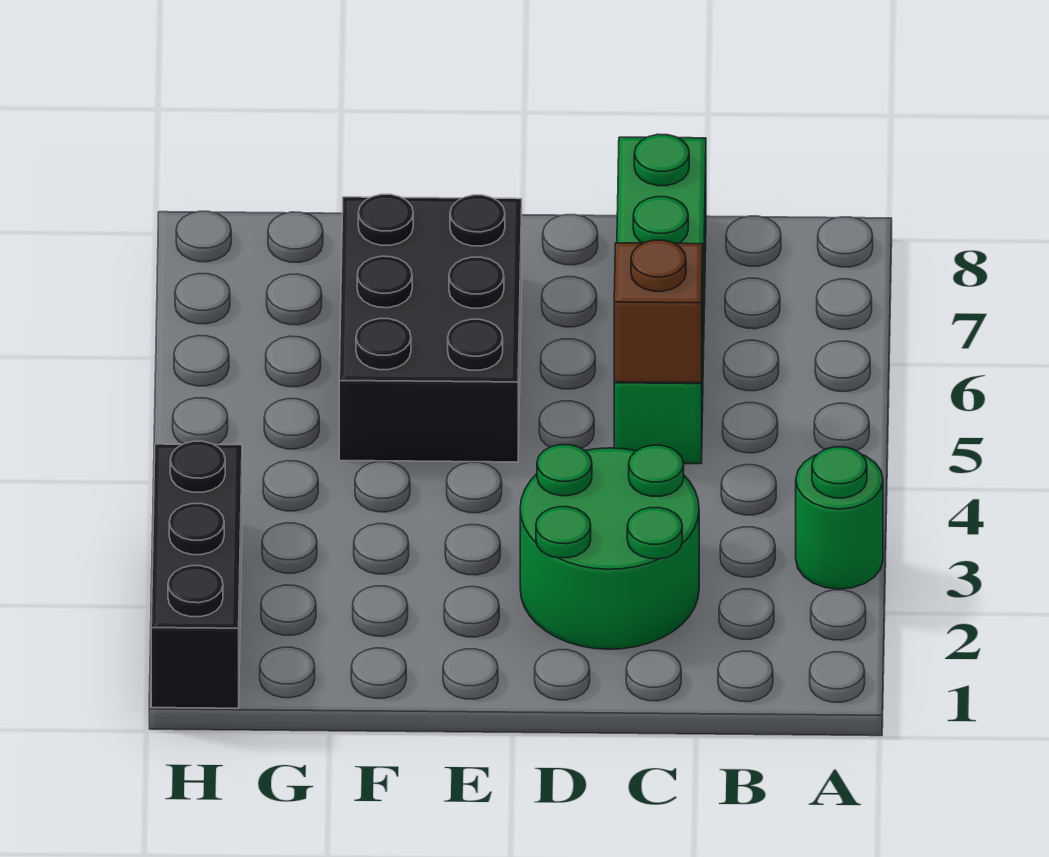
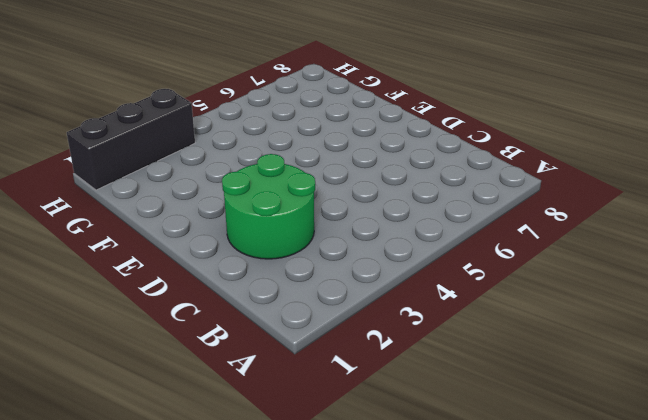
none -> green round brick A3 level 1
none -> green brick C5:C8 level 1

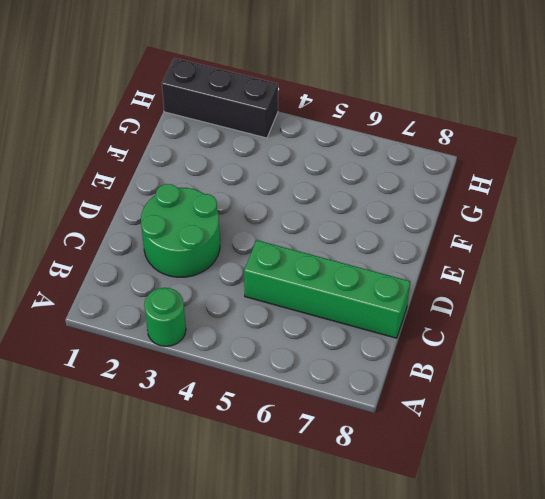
none -> black brick E5:F7 level 1
none -> brown brick C5 level 2

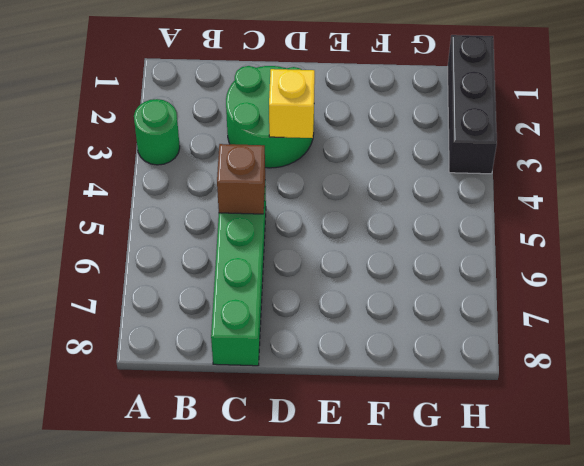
yellow brick D3 level 2 -> none
none -> black brick E5:F7 level 1

